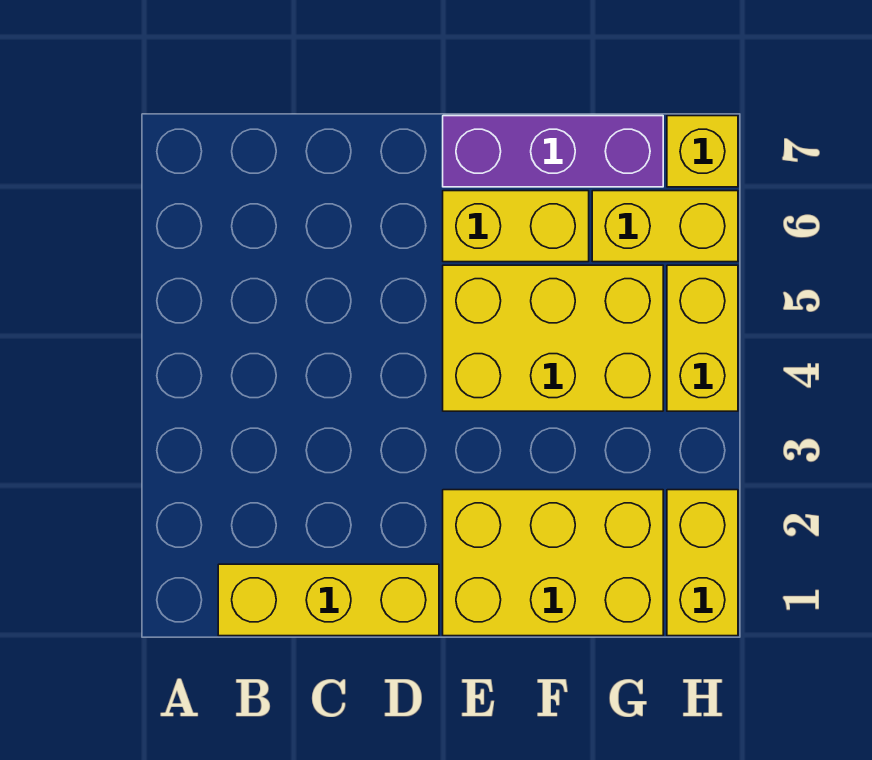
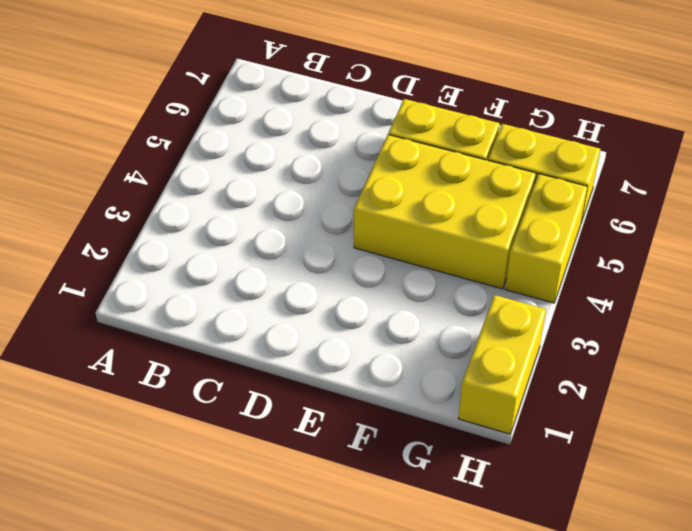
none -> yellow brick B1:D1 level 1
none -> yellow brick E1:G2 level 1

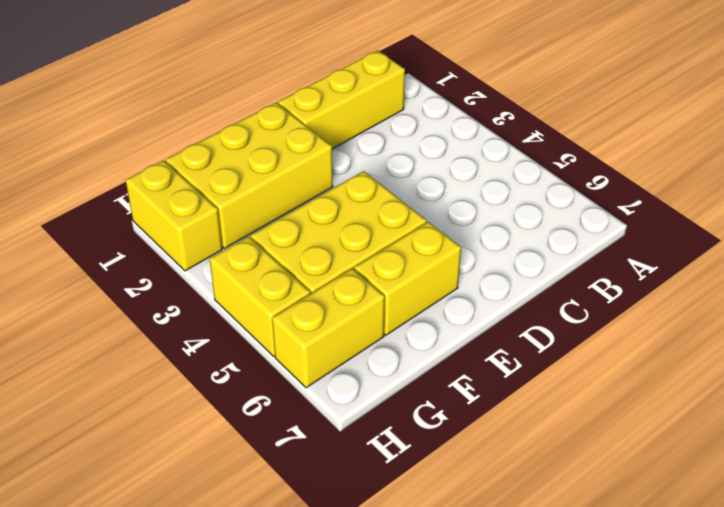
none -> purple brick E7:G7 level 1
none -> yellow brick H7 level 1

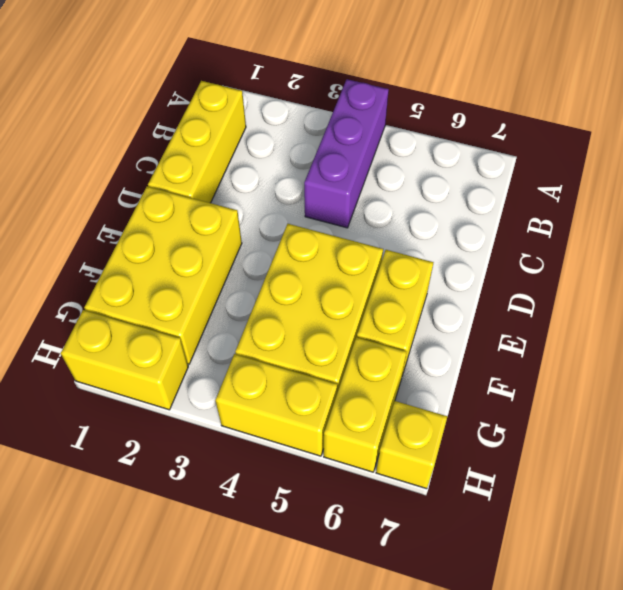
purple brick A4:C4 level 1 -> purple brick E7:G7 level 1

